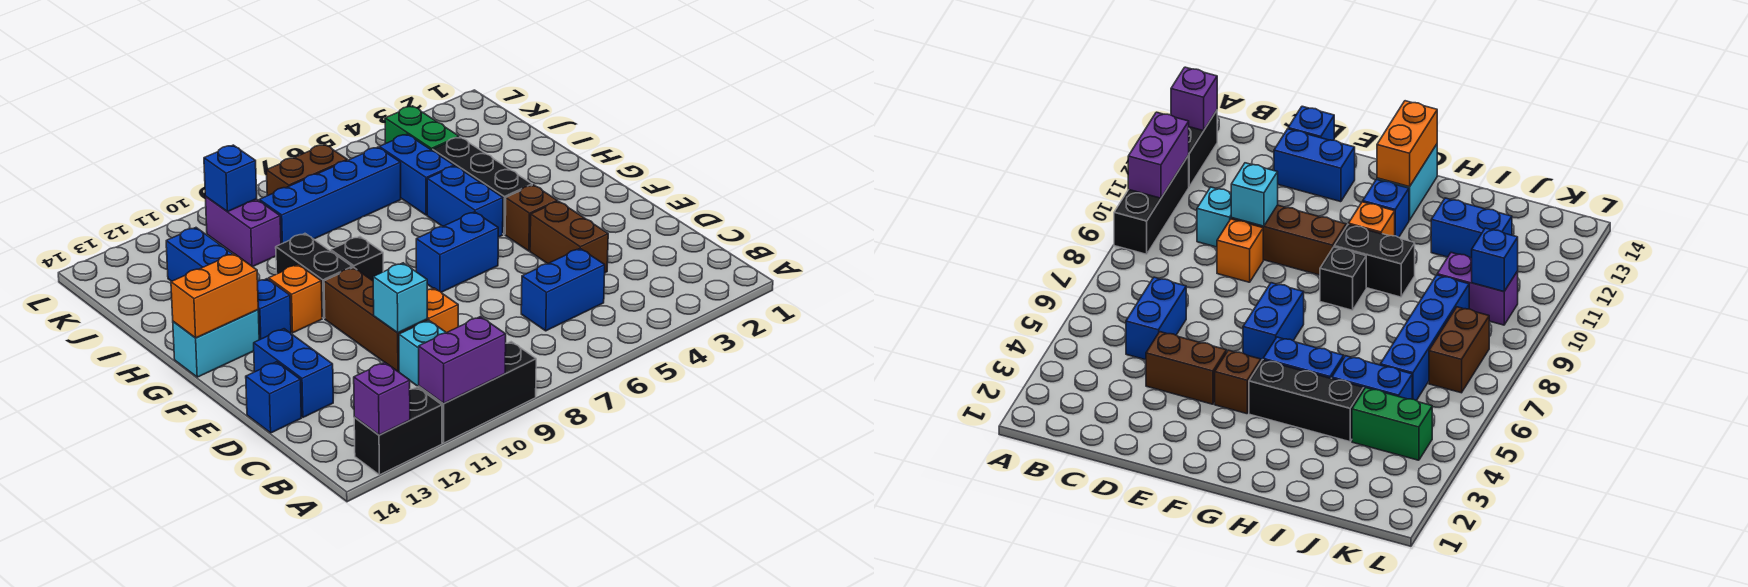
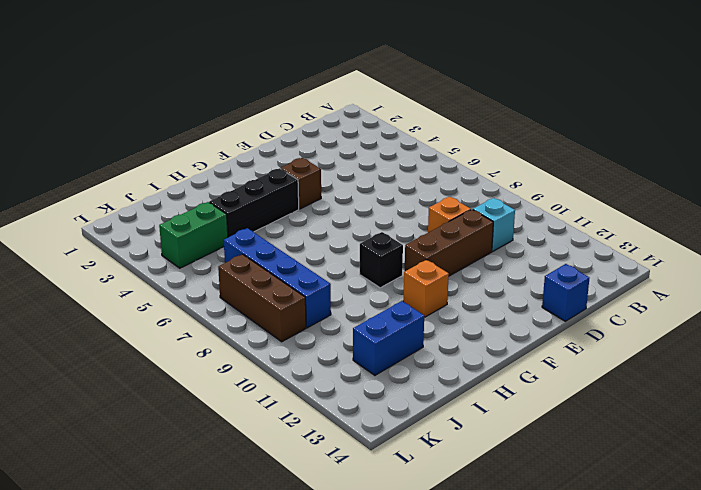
brown brick K7:K9 level 1 -> brown brick K7:K8 level 1
none -> black brick A9:A11 level 1
none -> black brick A12:A13 level 1
none -> blue brick C5:C6 level 1

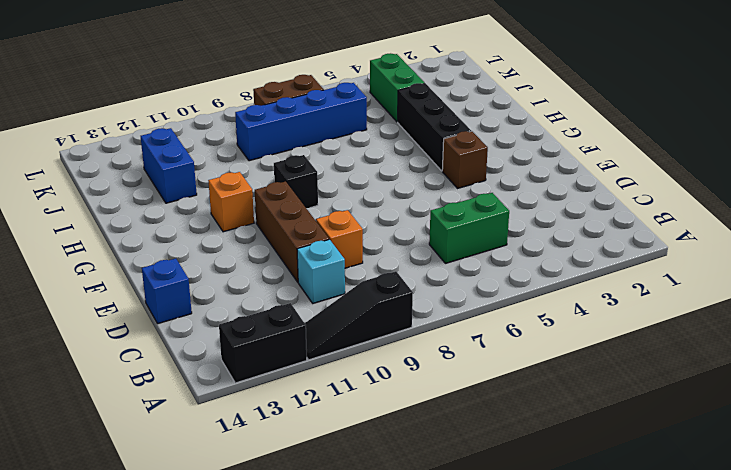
black slope A9:A11 level 1 top 9 -> black brick A9:A11 level 1
green brick C5:C6 level 1 -> blue brick C5:C6 level 1
none -> brown brick D4:E4 level 1
none -> blue brick D13:E13 level 1
none -> blue brick F6:F7 level 1

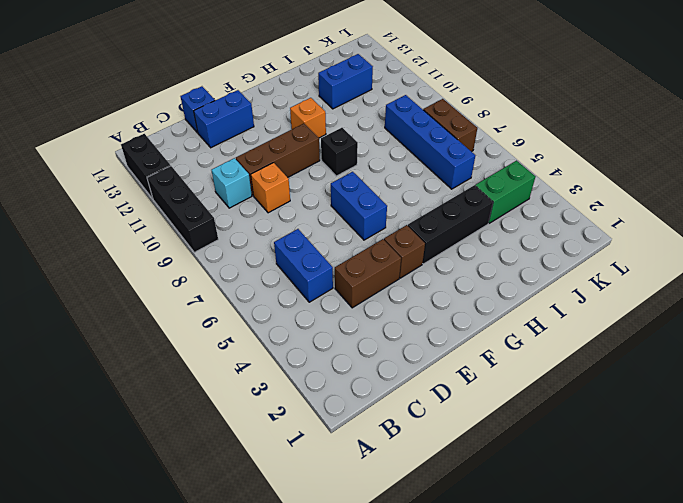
none -> blue brick G5:H5 level 1
none -> black brick G10:H10 level 1
none -> blue brick G12 level 1

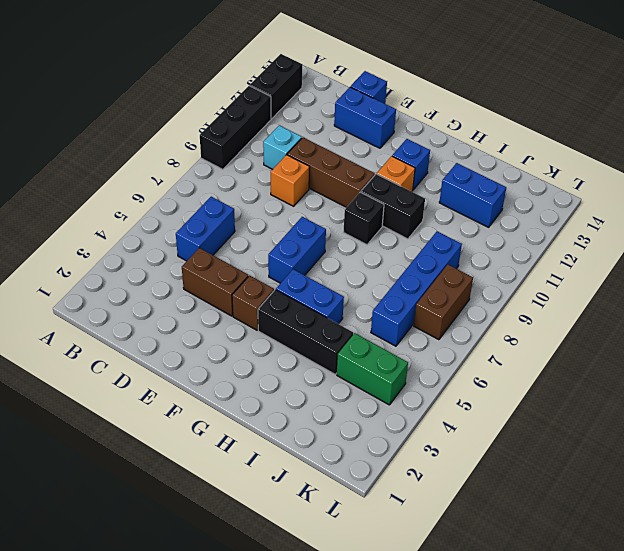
none -> cyan brick G13:G14 level 1
none -> blue brick I5:J5 level 1
none -> purple brick J10:K10 level 1

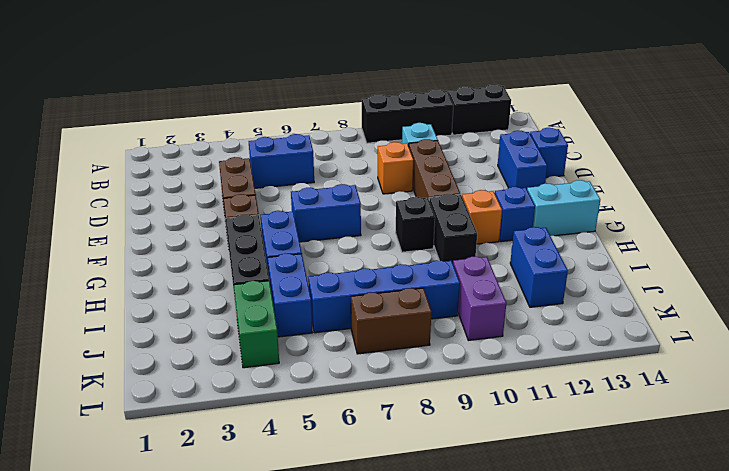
none -> purple brick A10:A11 level 2
none -> purple brick A13 level 2
none -> cyan brick D10 level 2

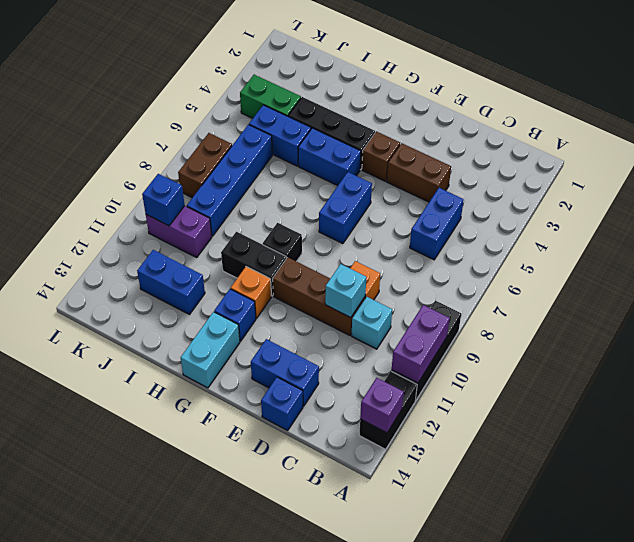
none -> orange brick G13:G14 level 2

